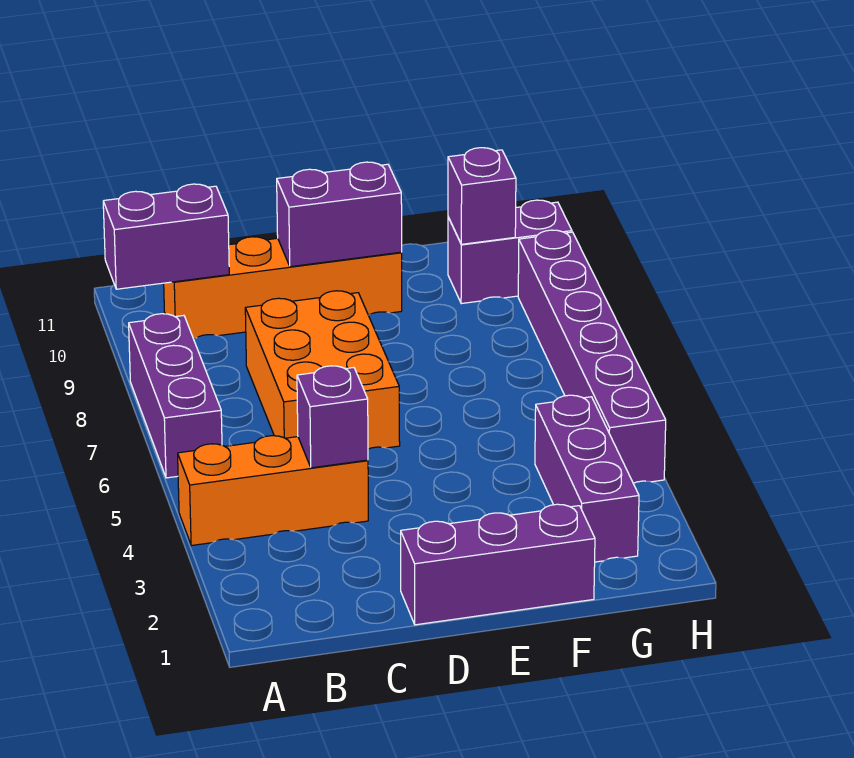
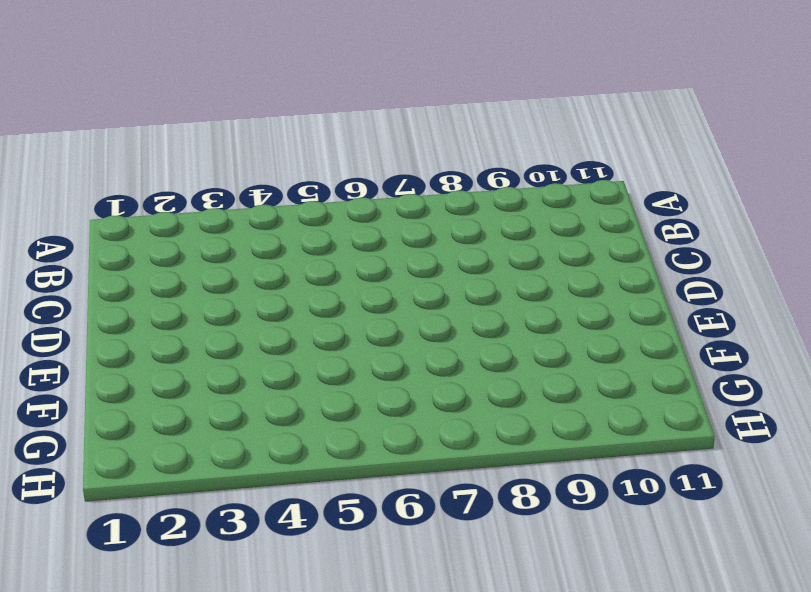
none -> orange brick A4:C4 level 1
none -> purple brick A6:A8 level 1
none -> orange brick B10:E10 level 1

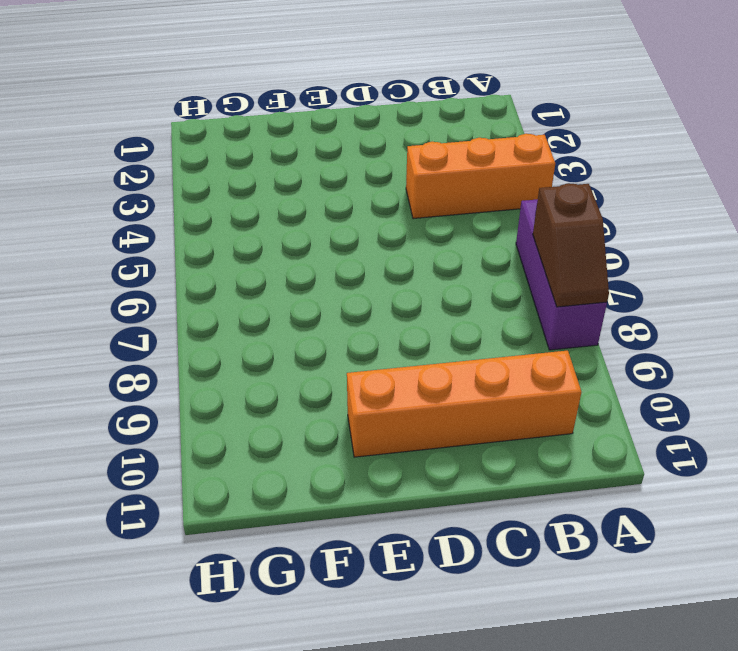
brown slope A7:A8 level 2 top 7 -> none
none -> orange brick C6:D8 level 1
none -> purple brick D1:F1 level 1
none -> purple brick G2:G4 level 1

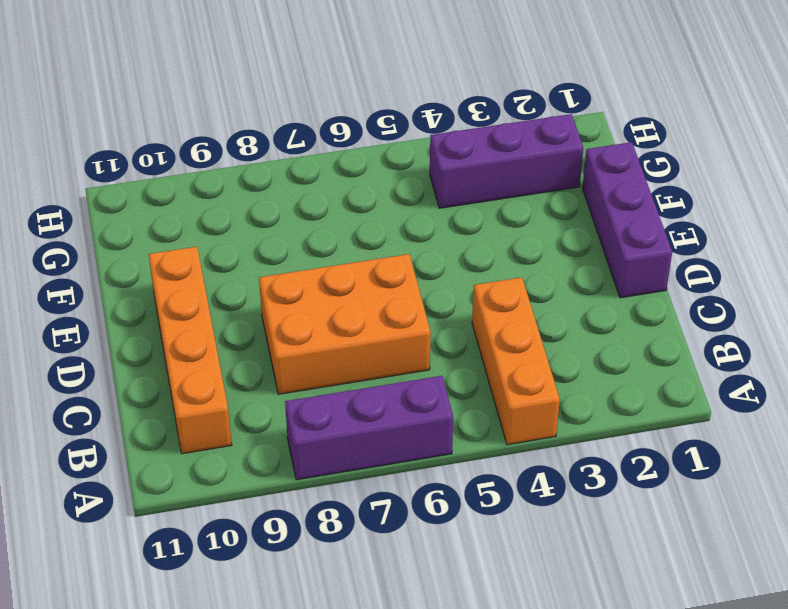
none -> purple brick G10:H10 level 1
none -> purple brick H4:H9 level 1
none -> purple brick A10:B10 level 2

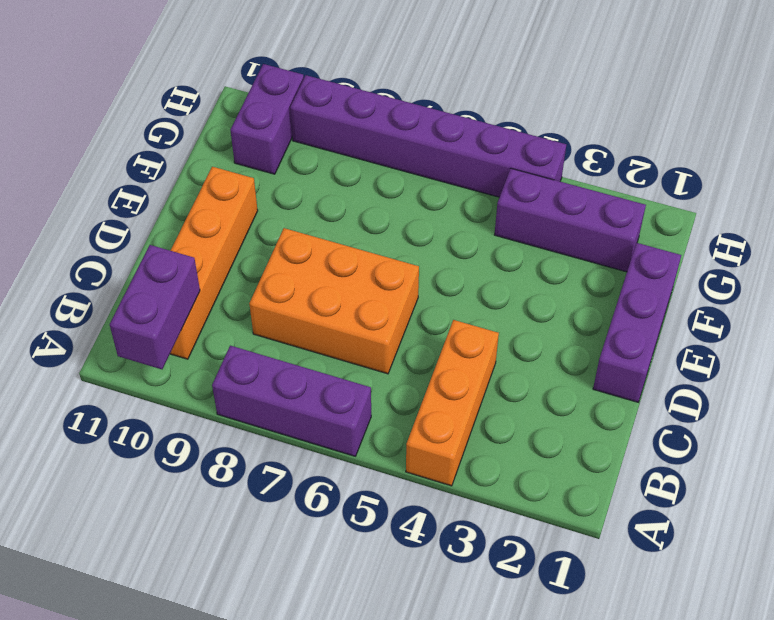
none -> purple brick C4 level 2
none -> purple brick D10:E10 level 2
none -> purple brick G10 level 2

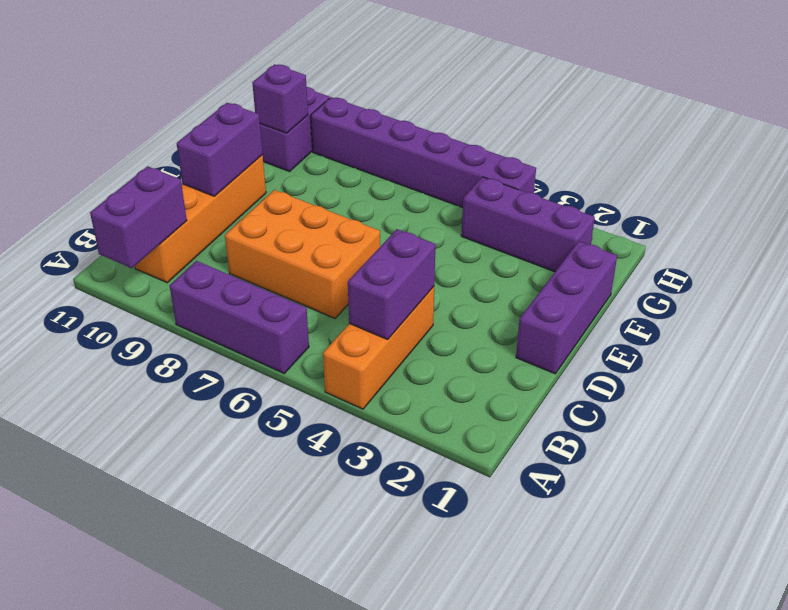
purple brick B4:C4 level 2 -> purple brick C4 level 2

